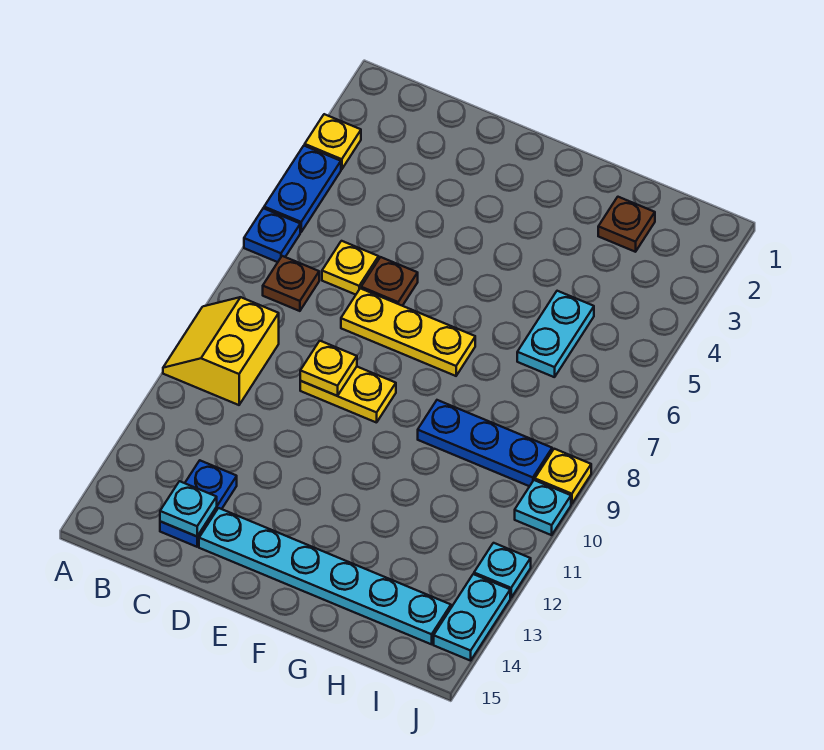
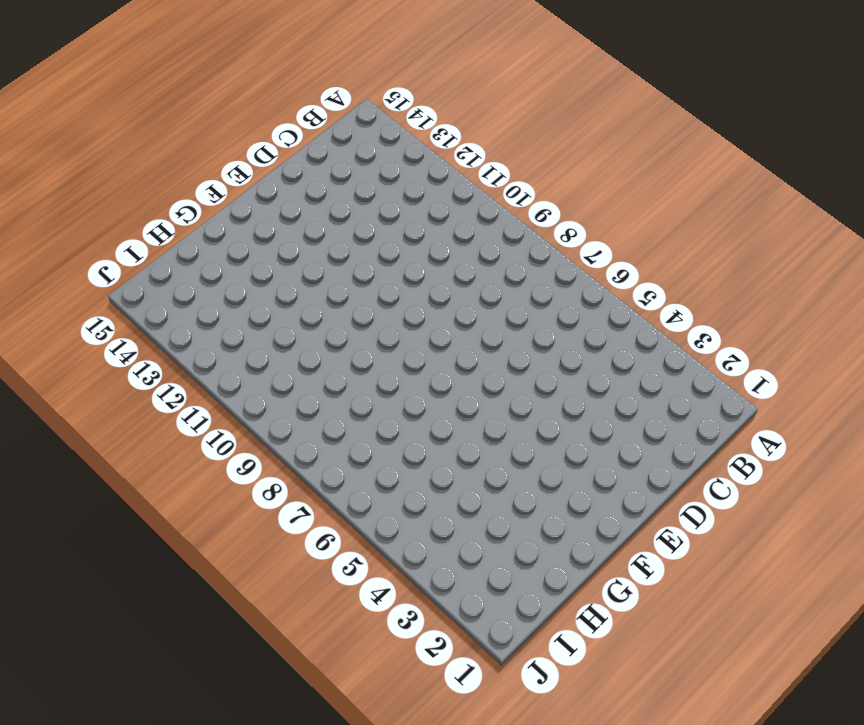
none -> yellow plate A3 level 1
none -> blue plate A4:A5 level 1
none -> blue plate A6 level 1

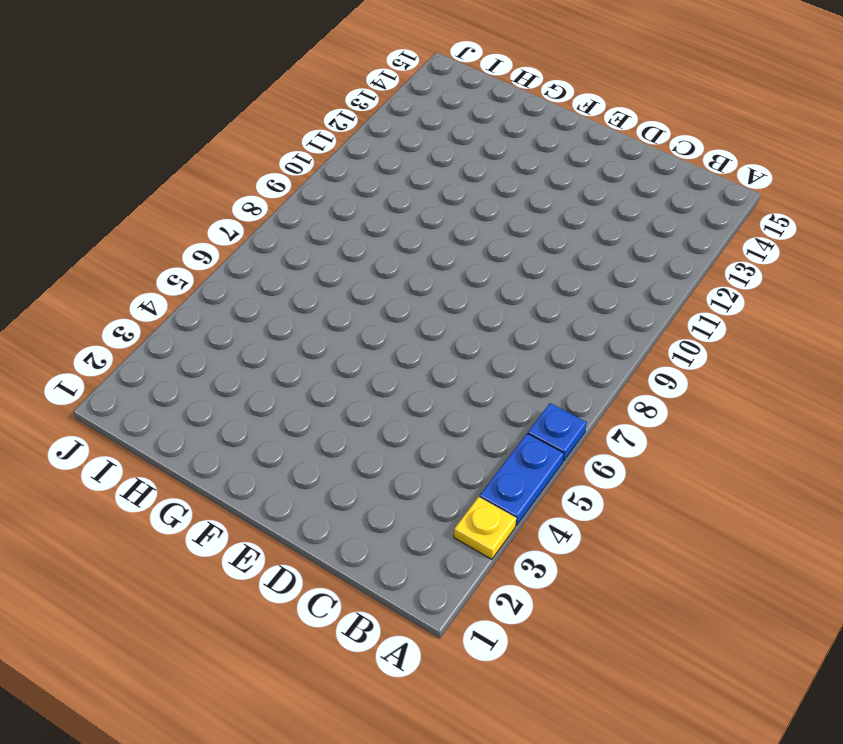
none -> yellow slope A9:B10 level 1 top B
none -> brown plate B7 level 1
none -> yellow plate C6 level 1

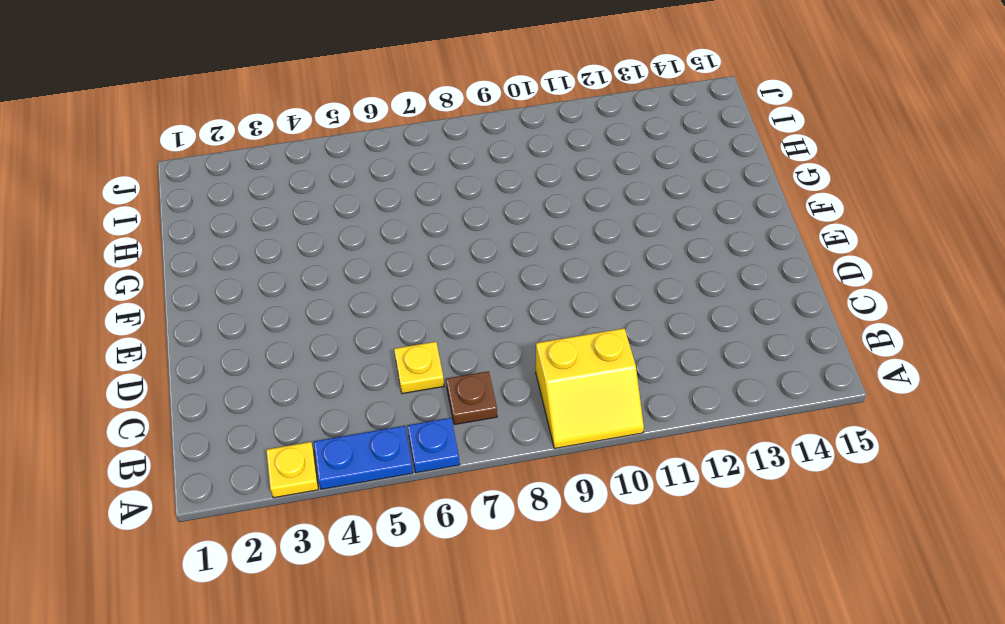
none -> blue plate C13:C14 level 1
none -> brown plate D6 level 1
none -> yellow plate D7:F7 level 1

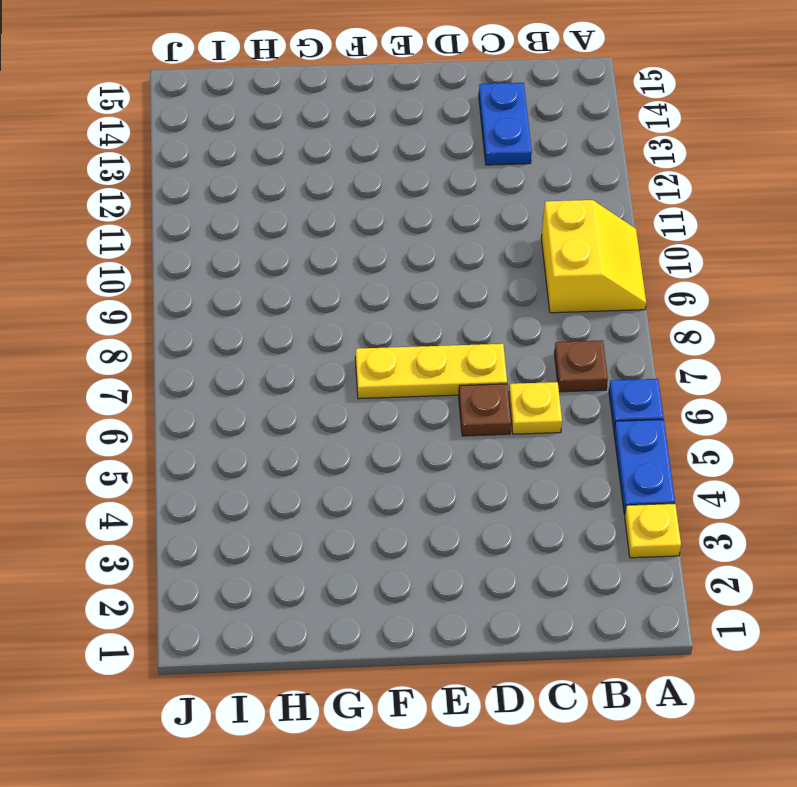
none -> yellow plate D9:E9 level 1
none -> cyan plate D14:I14 level 1
none -> blue plate G9:I9 level 1

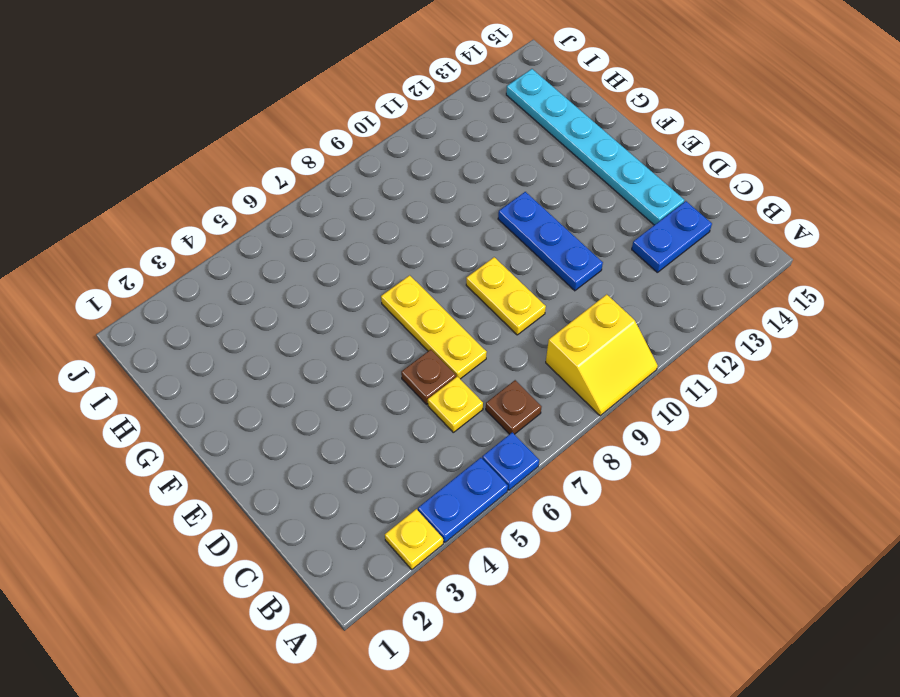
blue plate D11:F11 level 1 -> blue plate G9:I9 level 1
none -> brown plate H2 level 1
none -> cyan plate H5:H6 level 1
none -> yellow plate J9 level 1

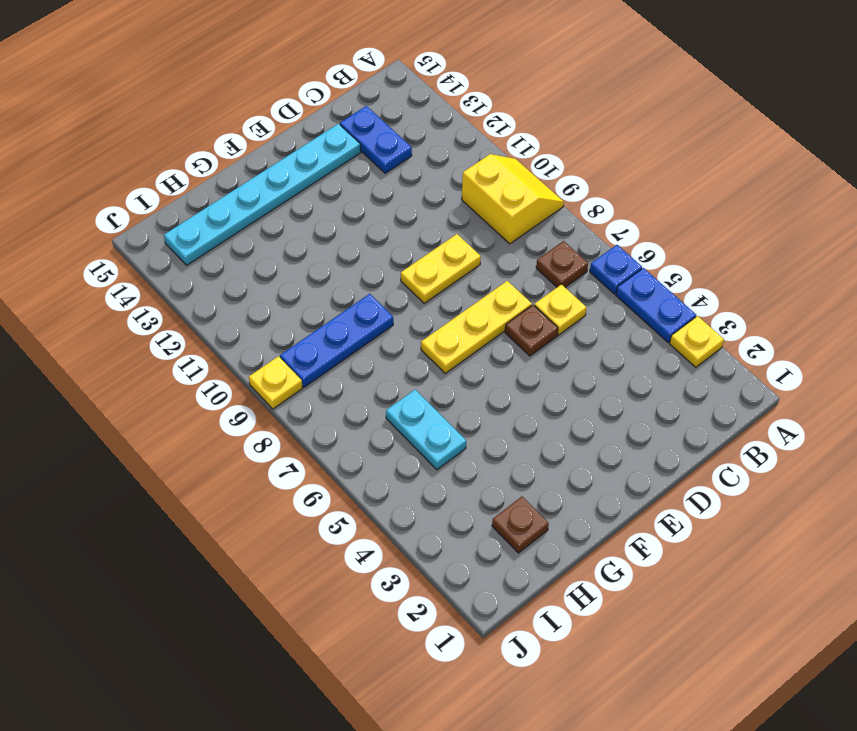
none -> cyan plate J10 level 1
none -> cyan plate J12 level 1
none -> cyan plate J13:J14 level 1

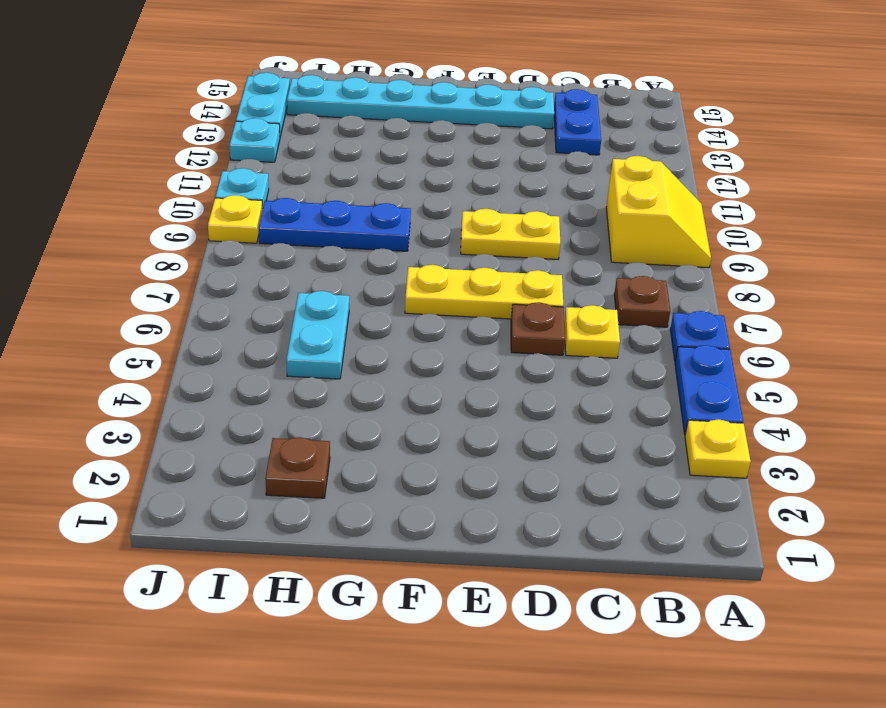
none -> cyan plate C14 level 2
none -> yellow plate D9 level 2

